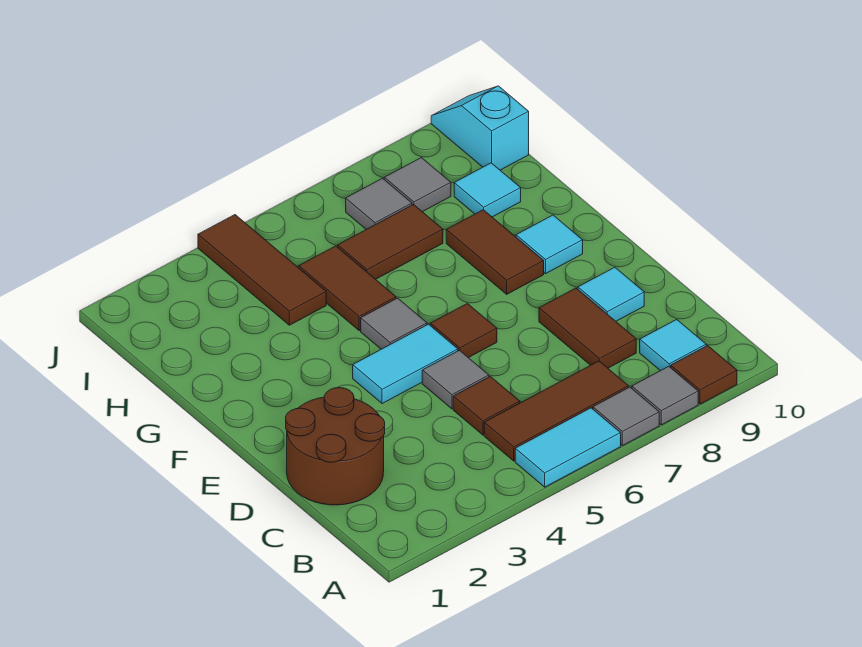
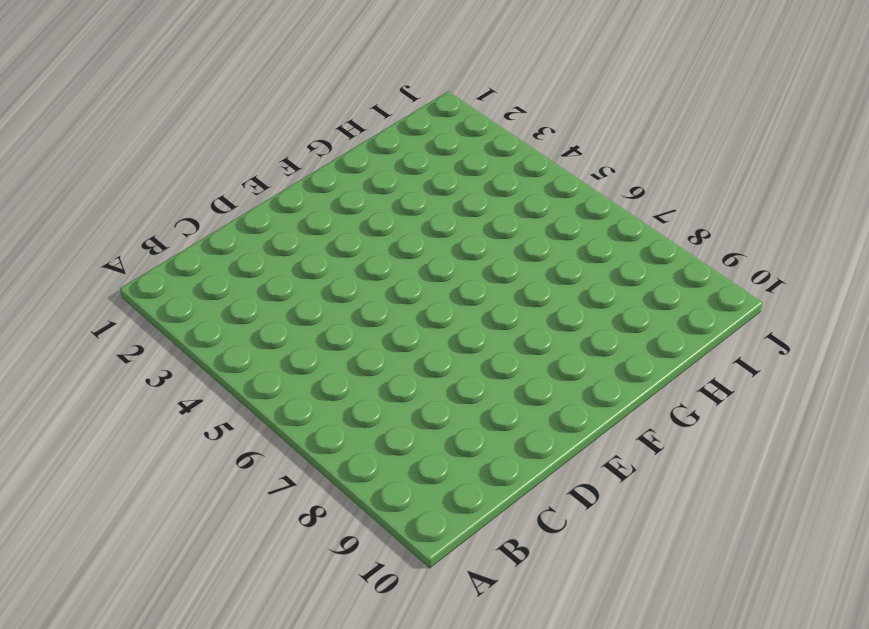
none -> cyan tile A5:A6 level 1
none -> grey tile A7 level 1
none -> grey tile A8 level 1

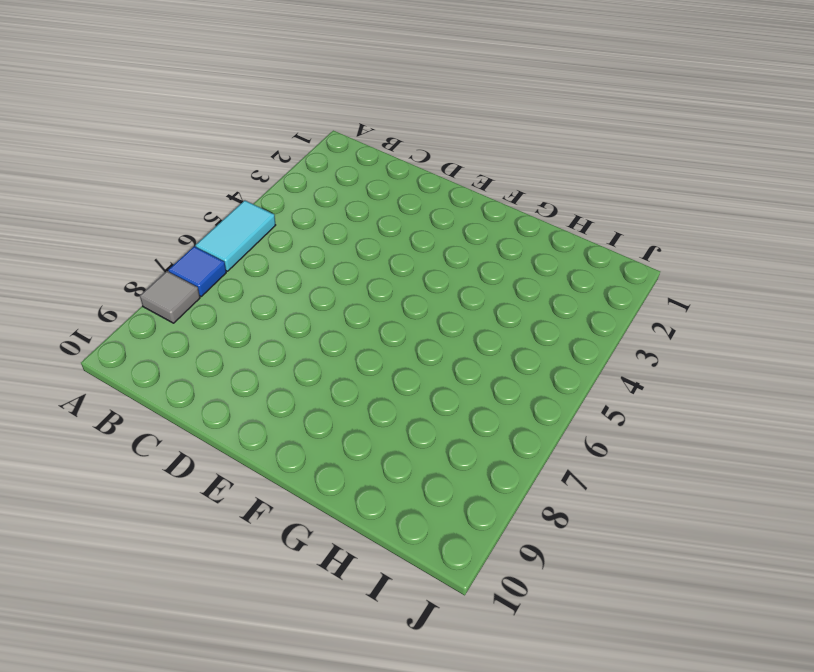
blue tile A7 level 1 -> grey tile A7 level 1
none -> brown tile A9 level 1
none -> brown tile B5:B7 level 1
none -> cyan tile B9 level 1

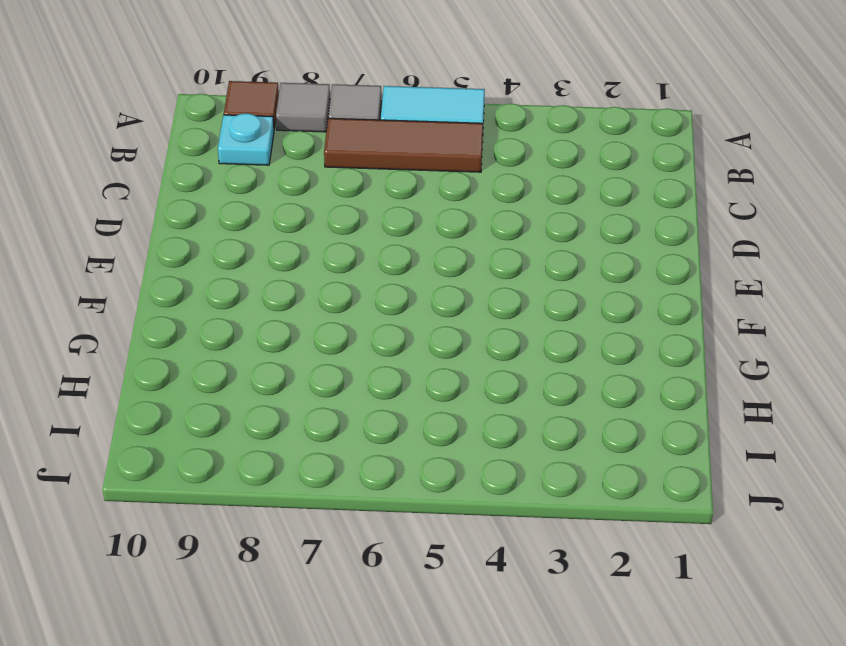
cyan plate B9 level 1 -> cyan tile B9 level 1
none -> brown round brick C1:D2 level 1
none -> brown tile C5 level 1
none -> brown tile C8:D8 level 1

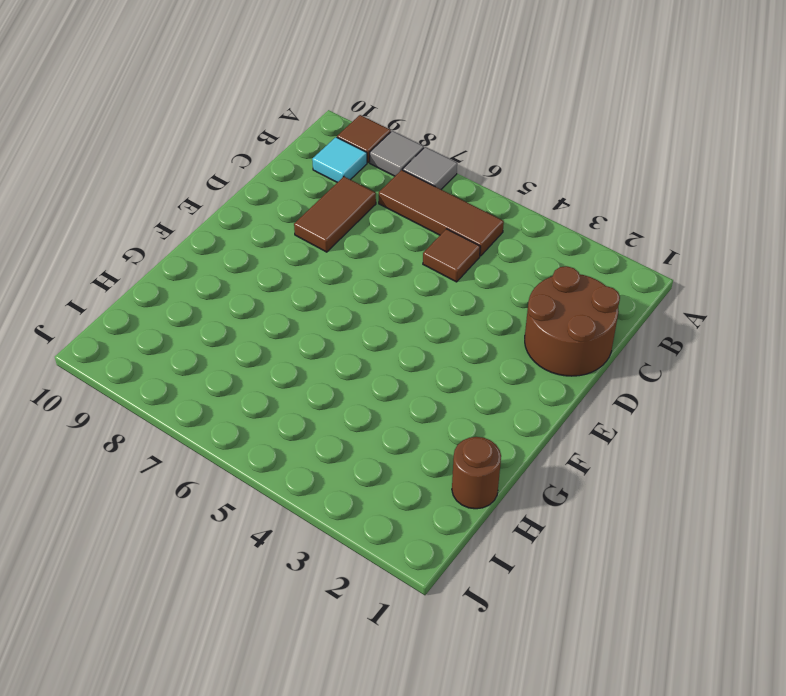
brown round brick H1 level 1 -> none
none -> cyan tile A5:A6 level 1
none -> grey tile D5 level 1
none -> cyan tile D9 level 1

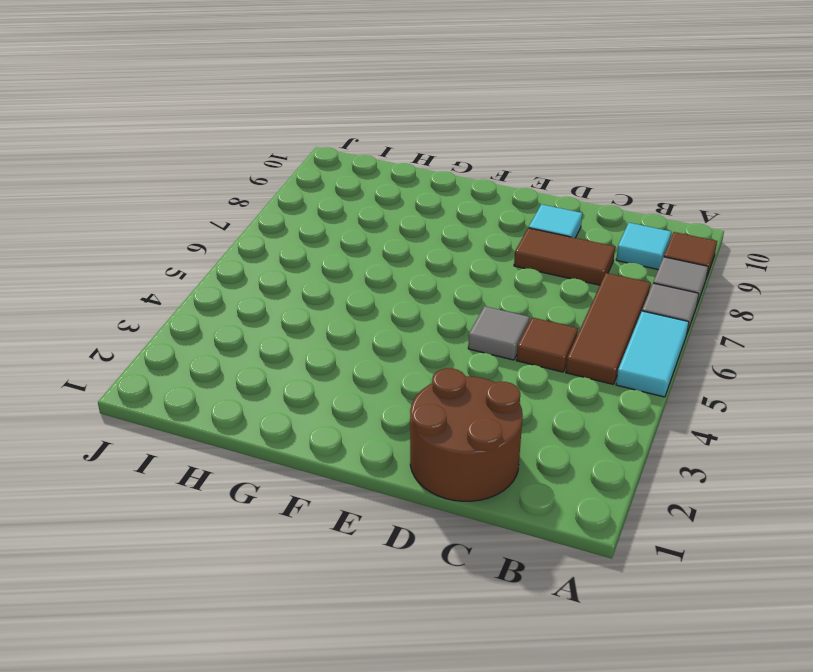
none -> cyan tile E4:E5 level 1
none -> brown tile E6 level 1
none -> grey tile F5 level 1

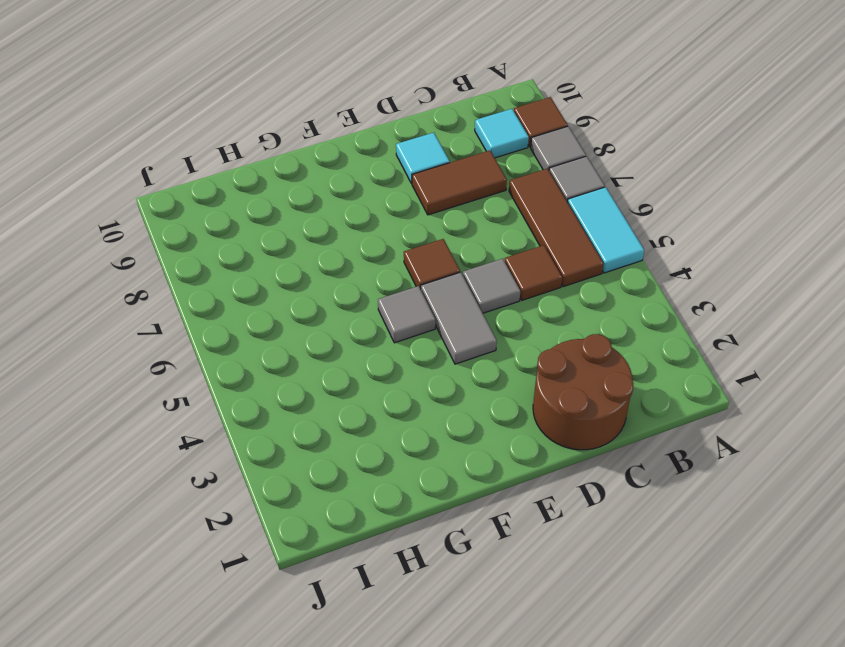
grey tile E4:E5 level 1 -> cyan tile E4:E5 level 1
none -> brown tile F8:G8 level 1
none -> cyan tile F9 level 1
none -> brown tile G5:H5 level 1

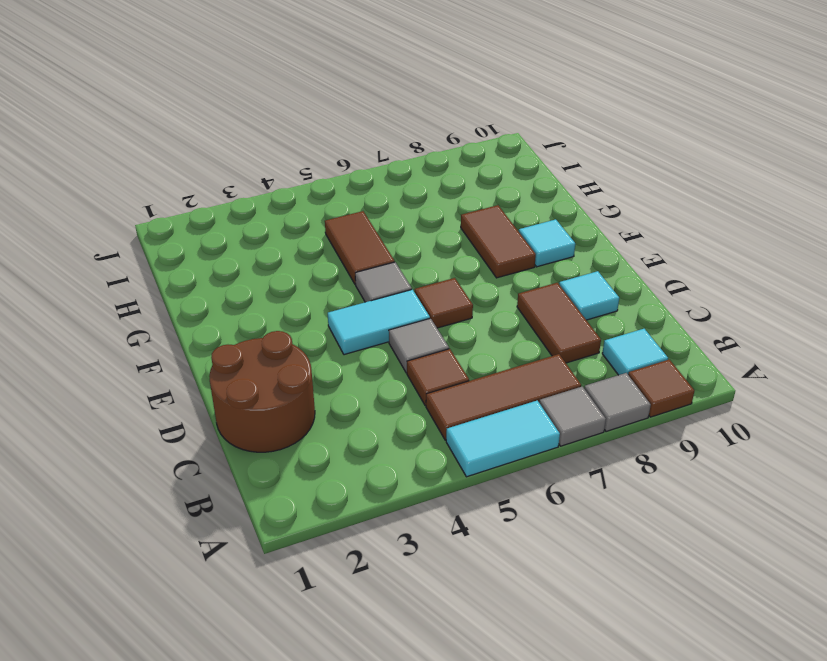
none -> brown tile H4:J4 level 1
none -> brown tile H6:H7 level 1
none -> cyan tile H9 level 1

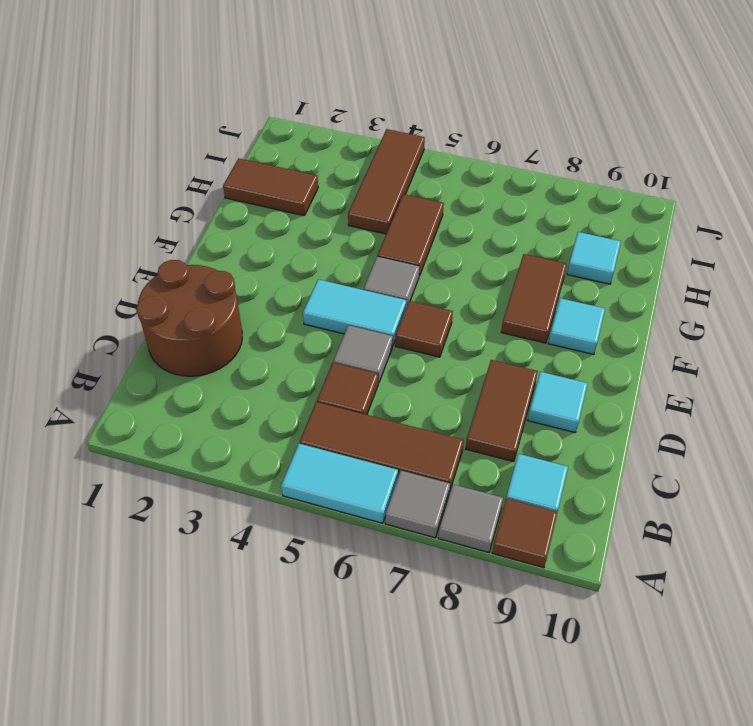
brown tile H1:H2 level 1 -> brown tile H6:H7 level 1
none -> grey tile I7 level 1
none -> grey tile I8 level 1
none -> cyan slope I10:J10 level 1 top I

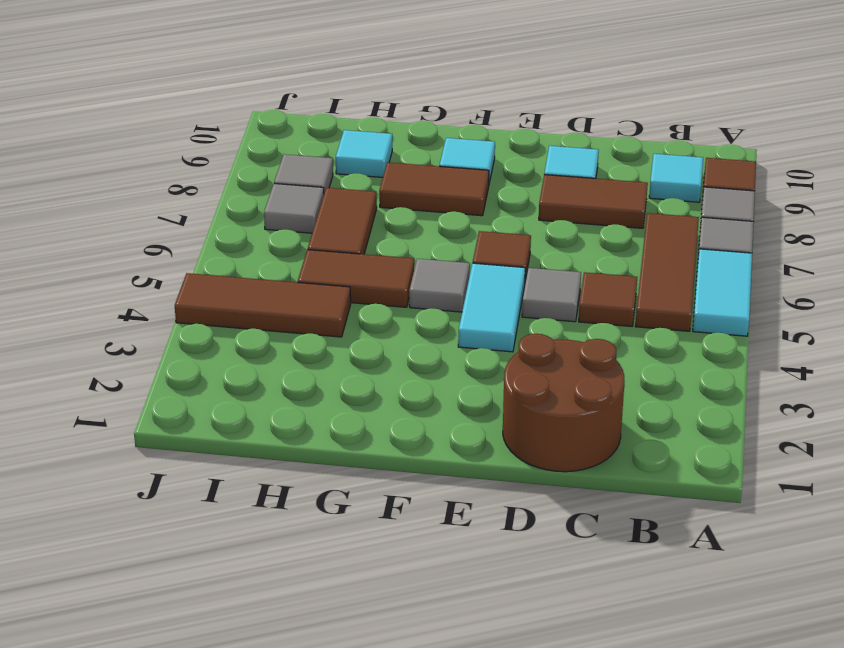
none -> cyan slope I10:J10 level 1 top I

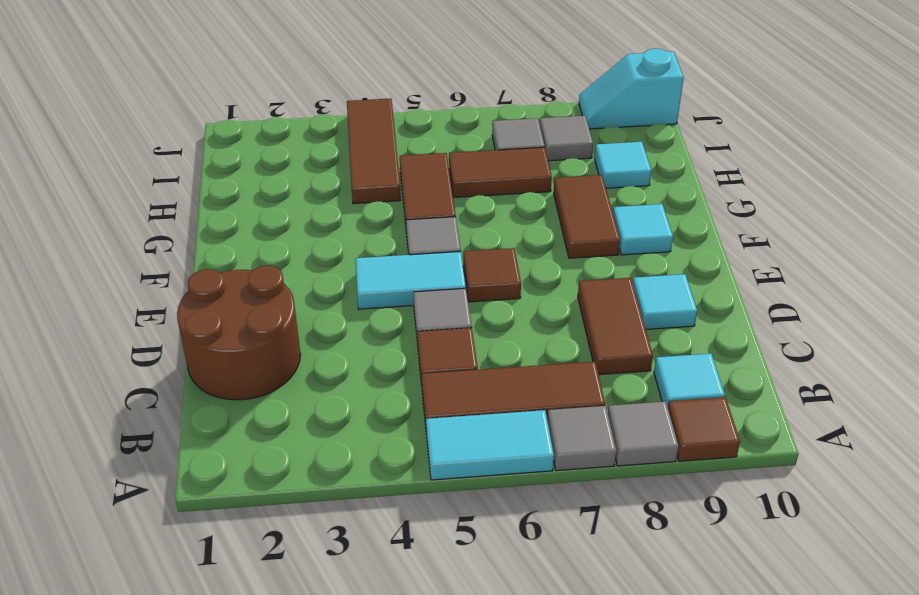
cyan slope J9:J10 level 1 top 10 -> cyan slope I10:J10 level 1 top I

